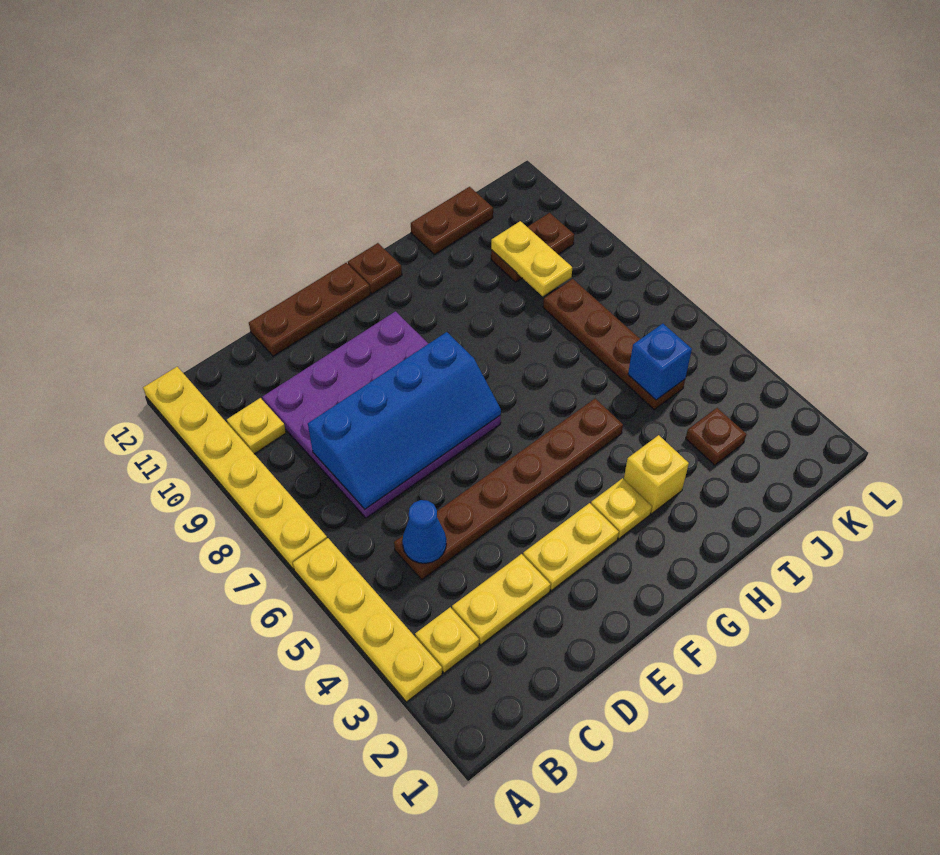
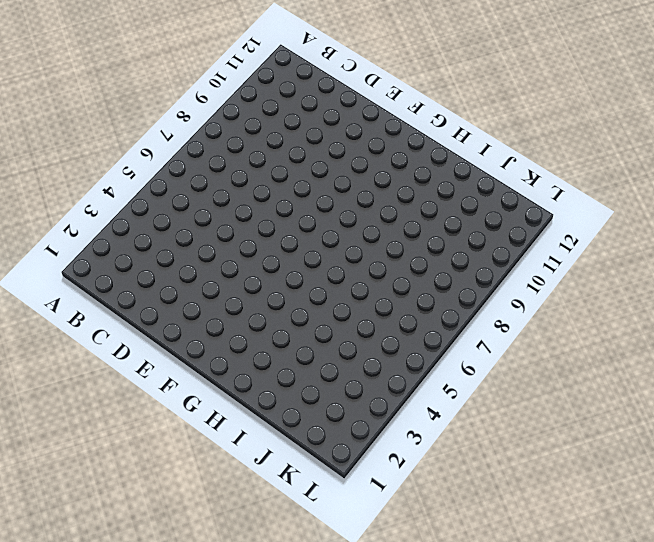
none -> yellow plate A3:A6 level 1
none -> yellow plate A7:A12 level 1
none -> yellow plate B3 level 1

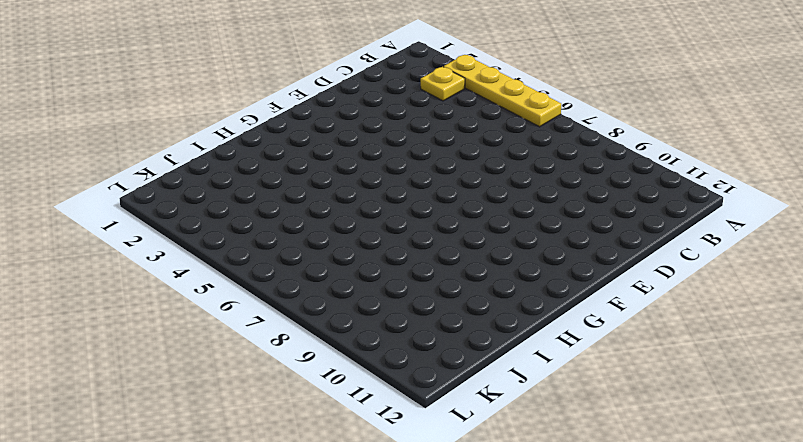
none -> yellow plate A7:A12 level 1
none -> yellow plate B10 level 1
none -> yellow plate C3:D3 level 1

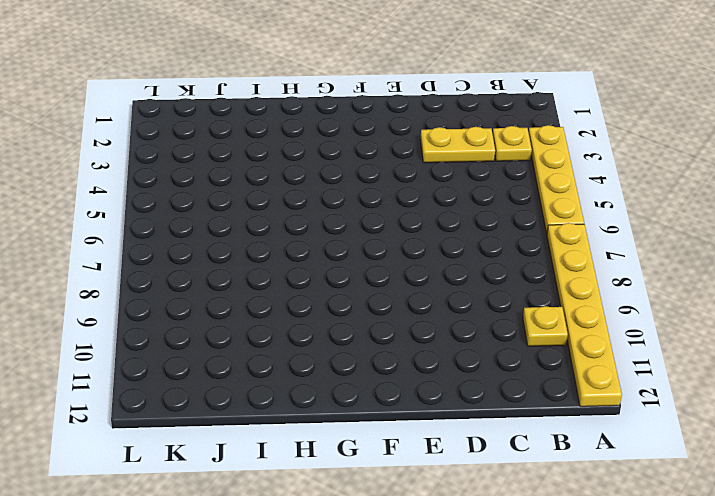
none -> brown plate C5:H5 level 1
none -> purple plate C7:F10 level 1
none -> brown plate D12:F12 level 1

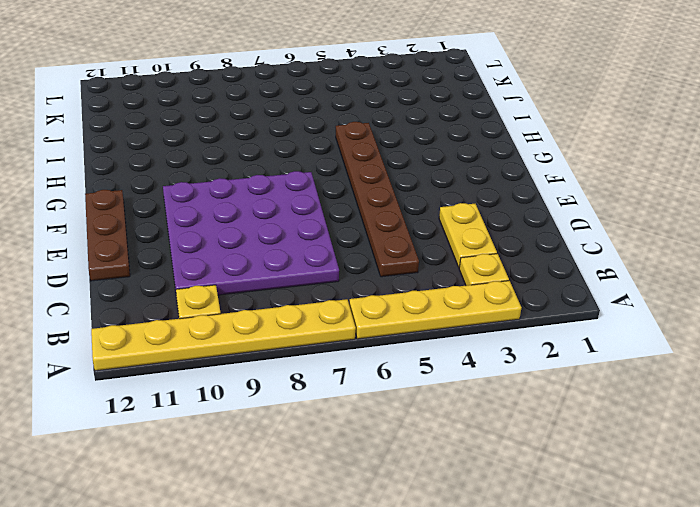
none -> yellow plate E3:F3 level 1
none -> yellow plate G3 level 1
none -> brown plate G12 level 1

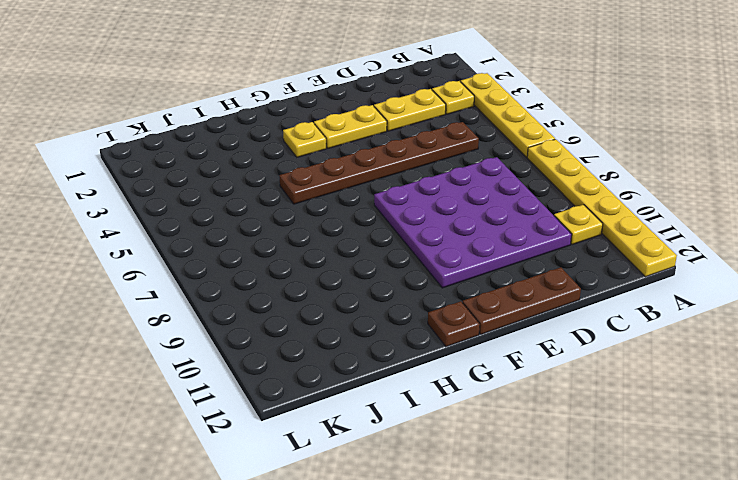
none -> yellow brick H3 level 1
none -> brown plate I12:J12 level 1
none -> brown plate J3 level 1

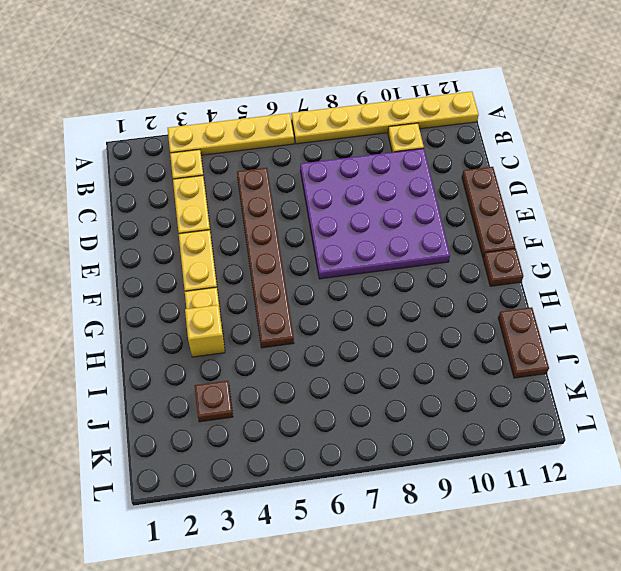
none -> brown plate J5:J8 level 1
none -> brown plate J10:K10 level 1
none -> blue cone C5 level 2

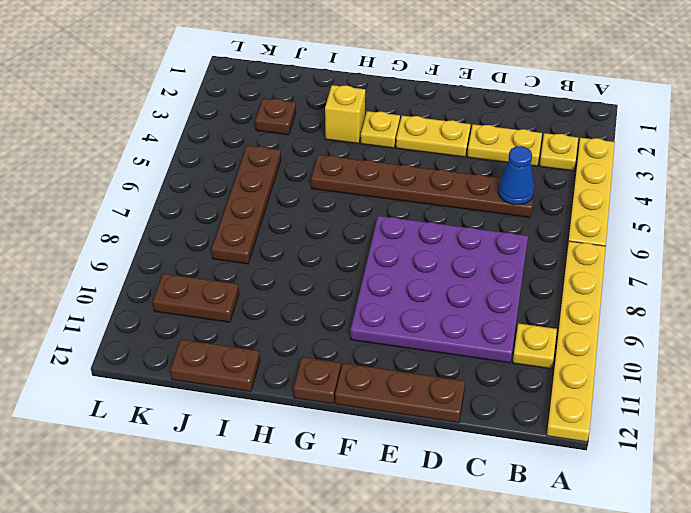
none -> blue slope C7:F8 level 2 top 8
none -> blue brick J5 level 2
none -> yellow plate J9:J10 level 2

